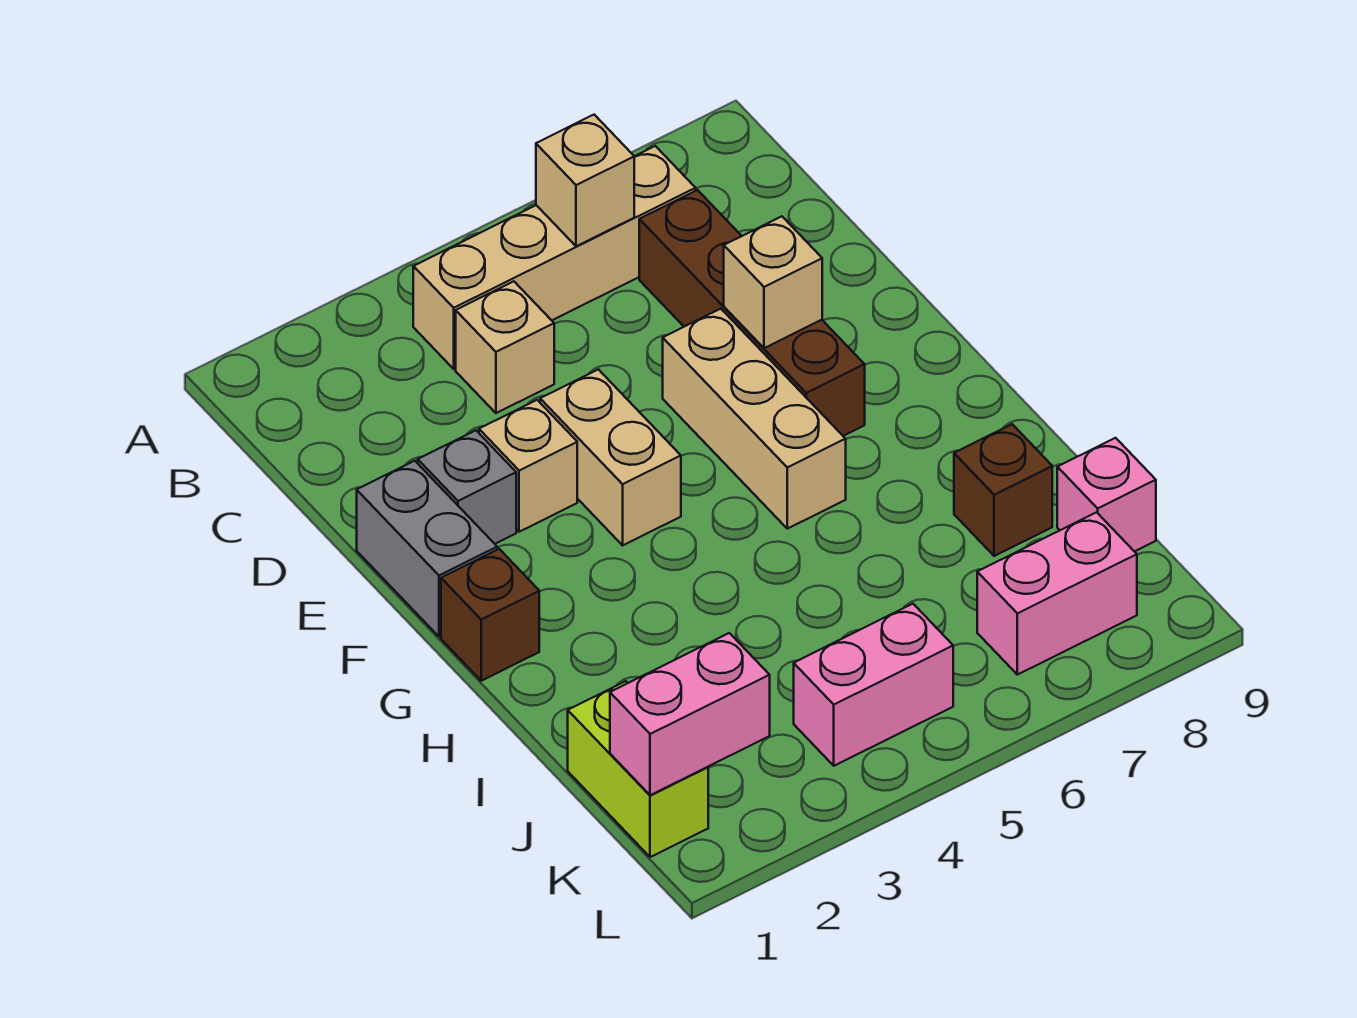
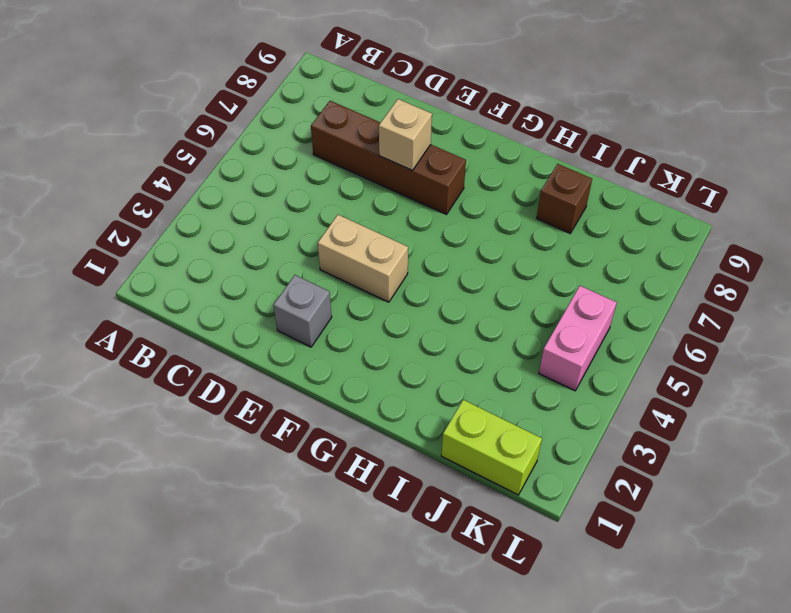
none -> tan brick B4:B7 level 1
none -> tan brick C4 level 1
none -> grey brick E1:F1 level 1

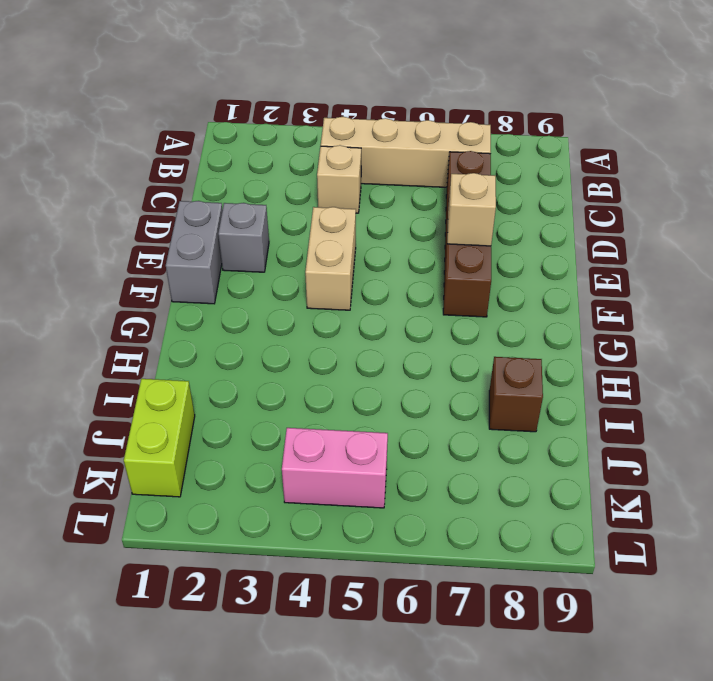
none -> tan brick E3 level 1
none -> tan brick E6:G6 level 1
none -> brown brick G1 level 1

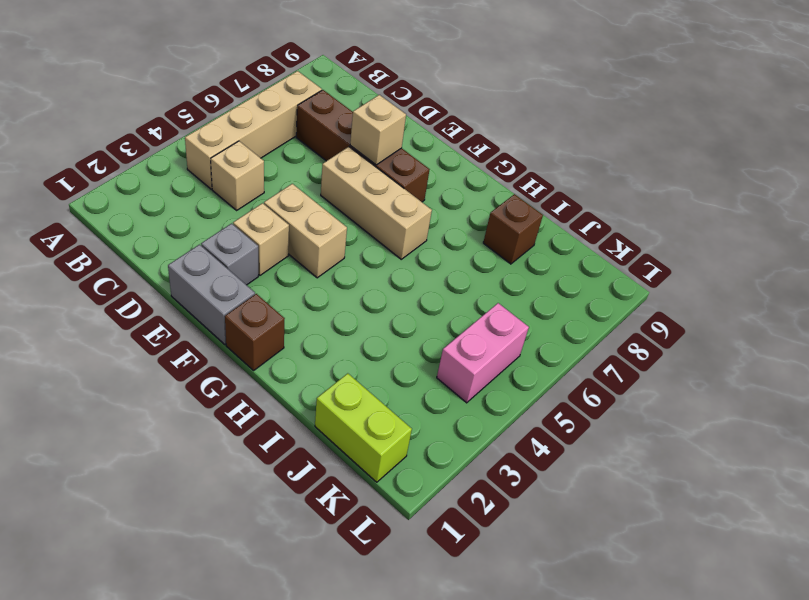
none -> pink brick J9 level 1
none -> pink brick K7:K8 level 1
none -> tan brick B6 level 2

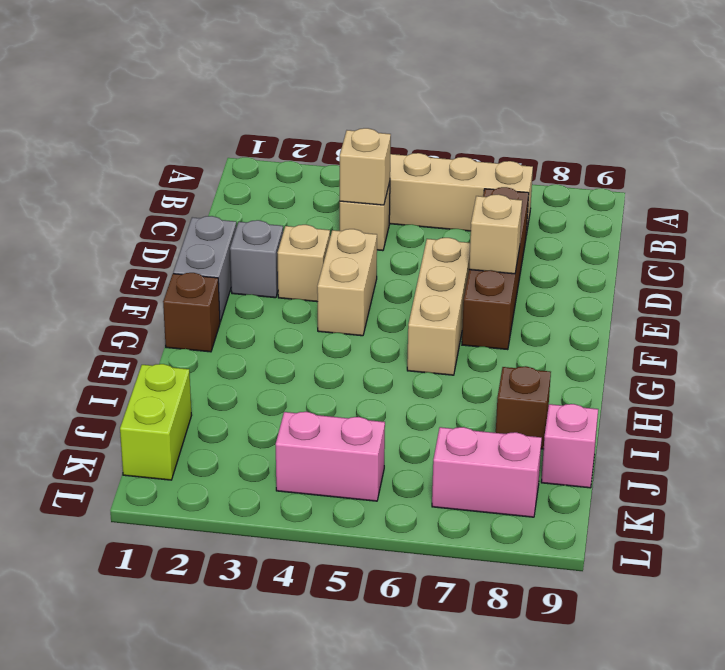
tan brick C4 level 2 -> tan brick B6 level 2
none -> pink brick K1:K2 level 2

